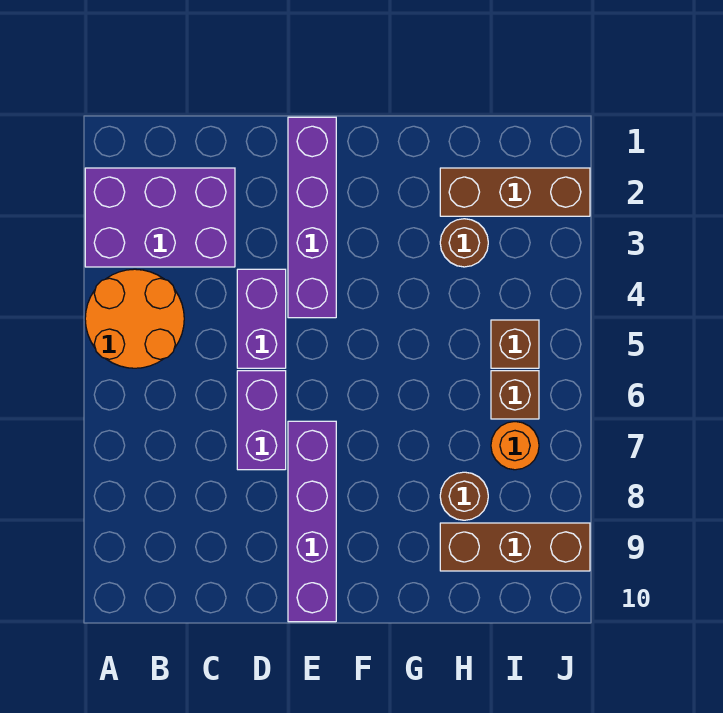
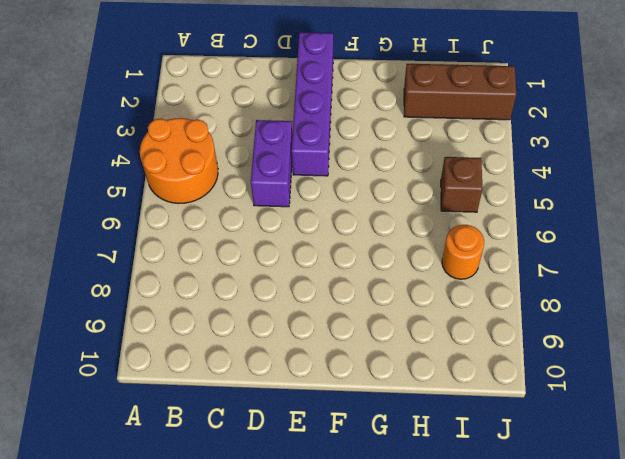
none -> purple brick A2:C3 level 1
none -> purple brick D6:D7 level 1
none -> purple brick E7:E10 level 1

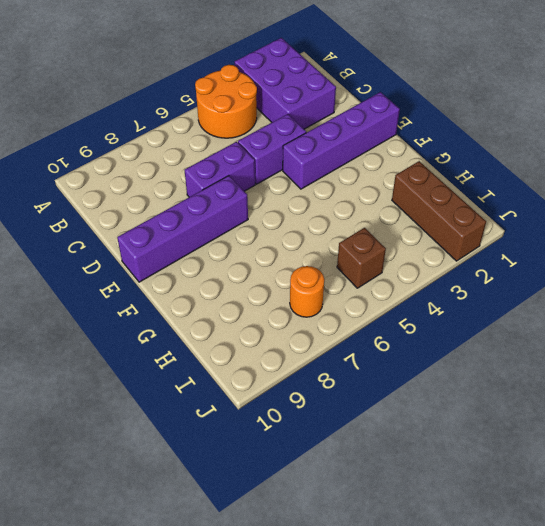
none -> brown round brick H3 level 1
none -> brown round brick H8 level 1
none -> brown brick H9:J9 level 1

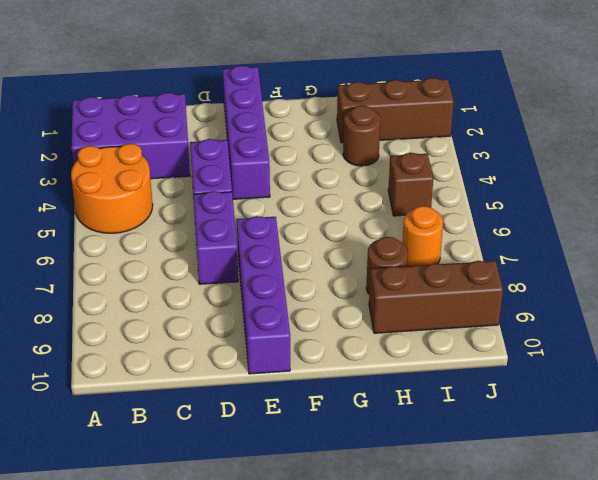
none -> brown brick I6 level 1

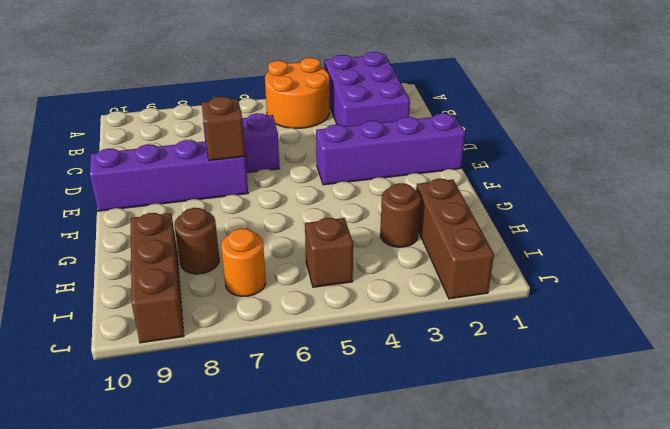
brown brick E7 level 2 -> brown brick I6 level 1
none -> purple brick D4:D5 level 1

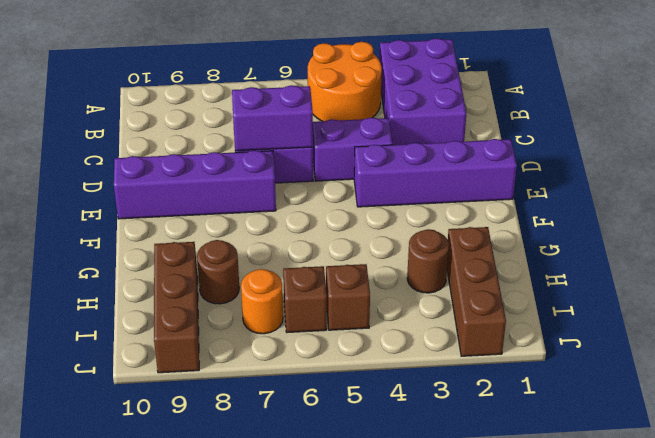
purple brick D6:D7 level 2 -> none

